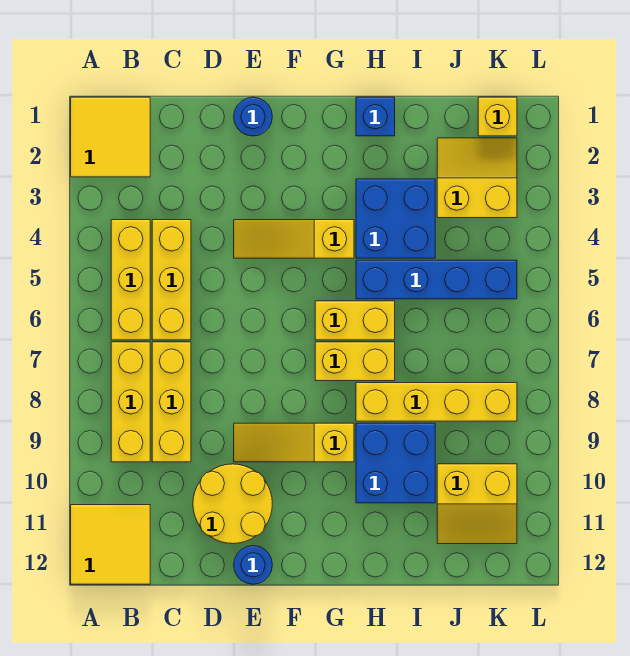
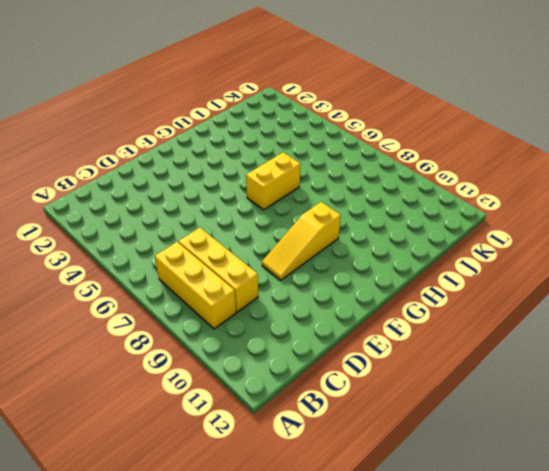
none -> yellow tile A1:B2 level 1
none -> yellow tile A11:B12 level 1
none -> yellow brick B4:B6 level 1

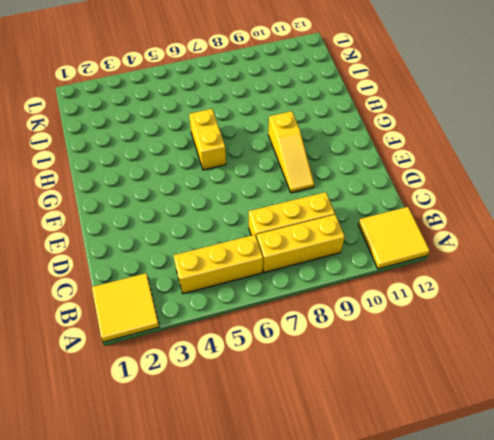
none -> yellow brick C4:C6 level 1
none -> yellow round brick D10:E11 level 1
none -> blue round brick E1 level 1

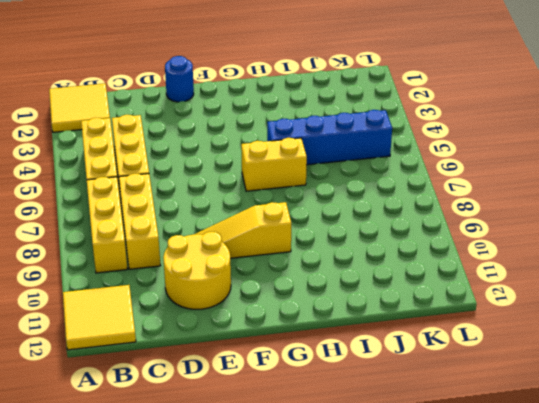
none -> yellow slope E4:G4 level 1 top G
none -> blue round brick E12 level 1
none -> yellow brick G7:H7 level 1

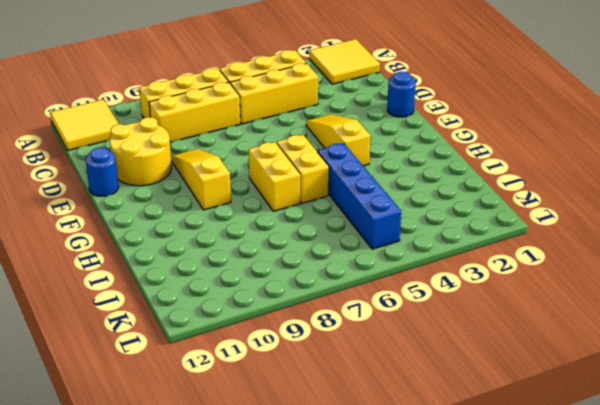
none -> blue brick H1 level 1
none -> blue brick H3:I4 level 1
none -> yellow brick H8:K8 level 1

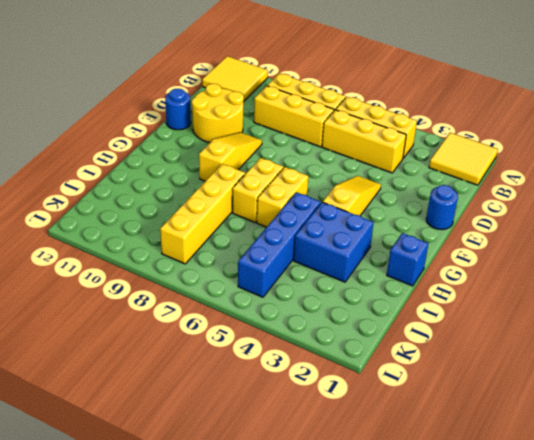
none -> blue brick H9:I10 level 1
none -> yellow slope J2:K3 level 1 top 3
none -> yellow slope J10:K11 level 1 top 10

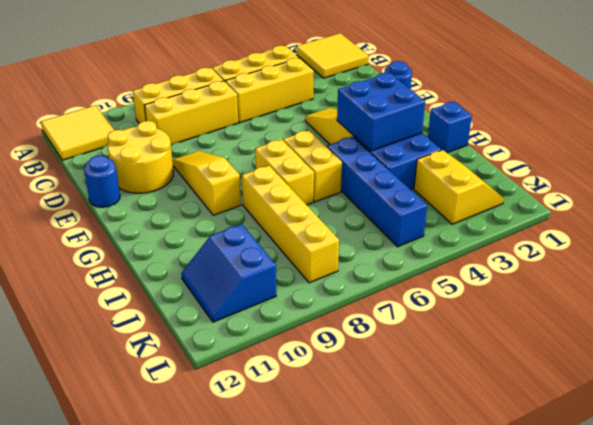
blue brick G3:H4 level 2 -> blue brick H9:I10 level 1
blue slope J10:K11 level 1 top 10 -> yellow slope J10:K11 level 1 top 10
none -> yellow brick K1 level 1

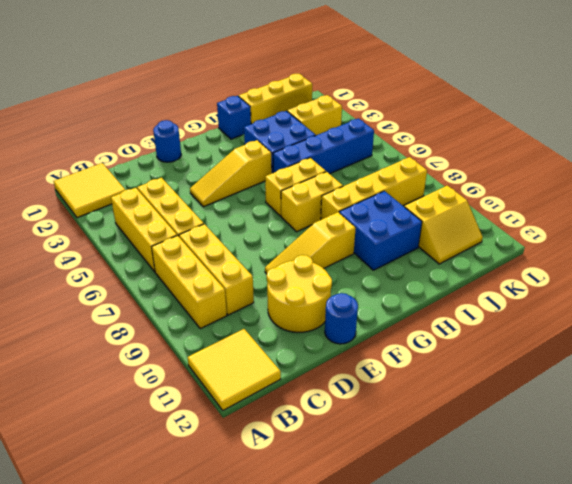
yellow brick I1:K1 level 1 -> yellow brick K1 level 1

